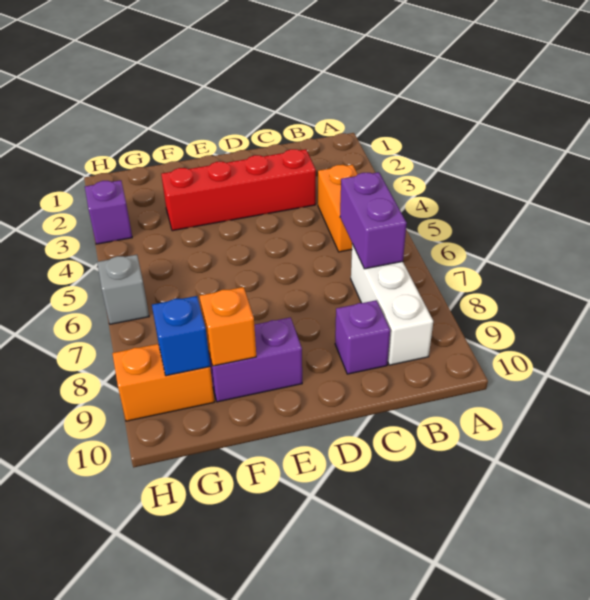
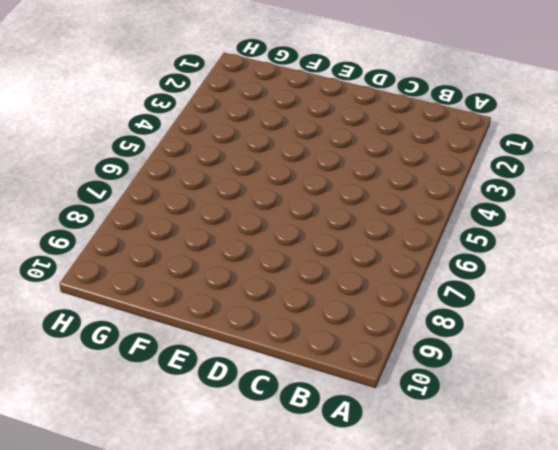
none -> orange brick B4:B5 level 1
none -> white brick B7:B9 level 1

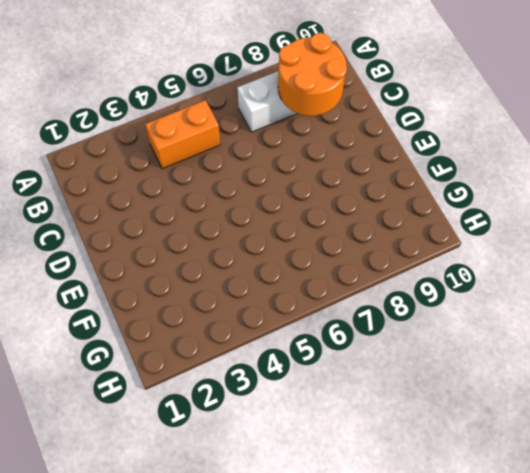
orange round brick B8:C9 level 2 -> none
none -> red brick C3:F3 level 1
none -> purple brick C9 level 1

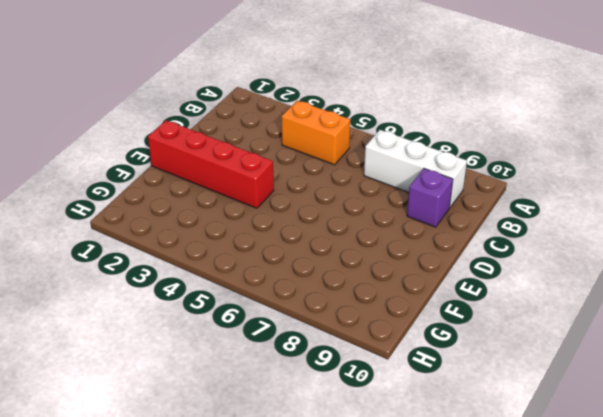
red brick E1:E4 level 1 -> red brick C3:F3 level 1
none -> purple brick E9:F9 level 1
none -> orange brick G9:H9 level 1

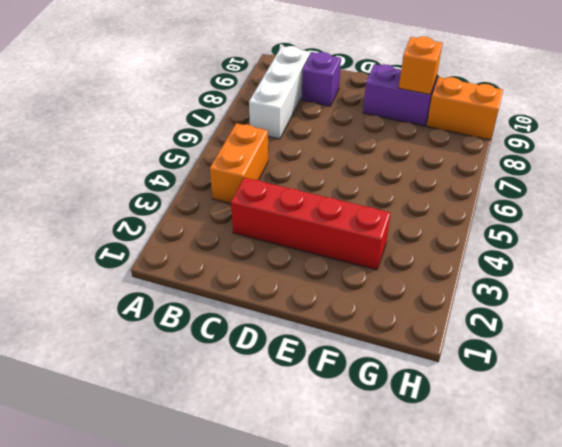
none -> purple brick H3 level 1
none -> grey brick H6 level 1

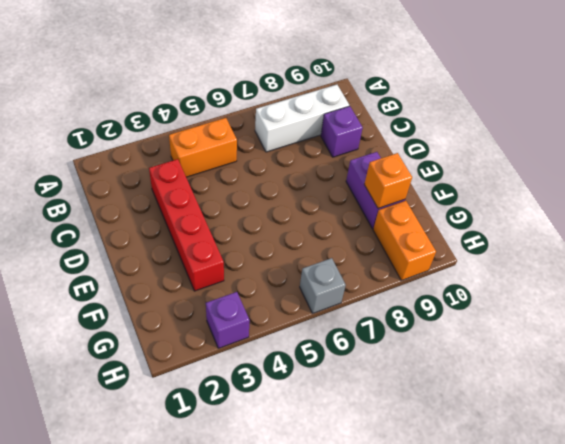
none -> purple brick B6:B7 level 2
none -> blue brick G9 level 2

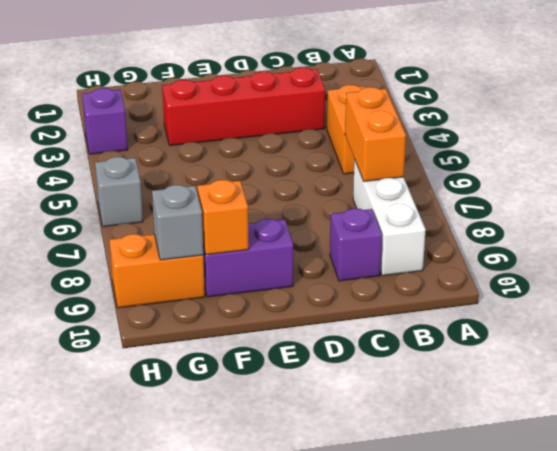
orange brick B6:B7 level 2 -> purple brick B6:B7 level 2
grey brick G9 level 2 -> blue brick G9 level 2

